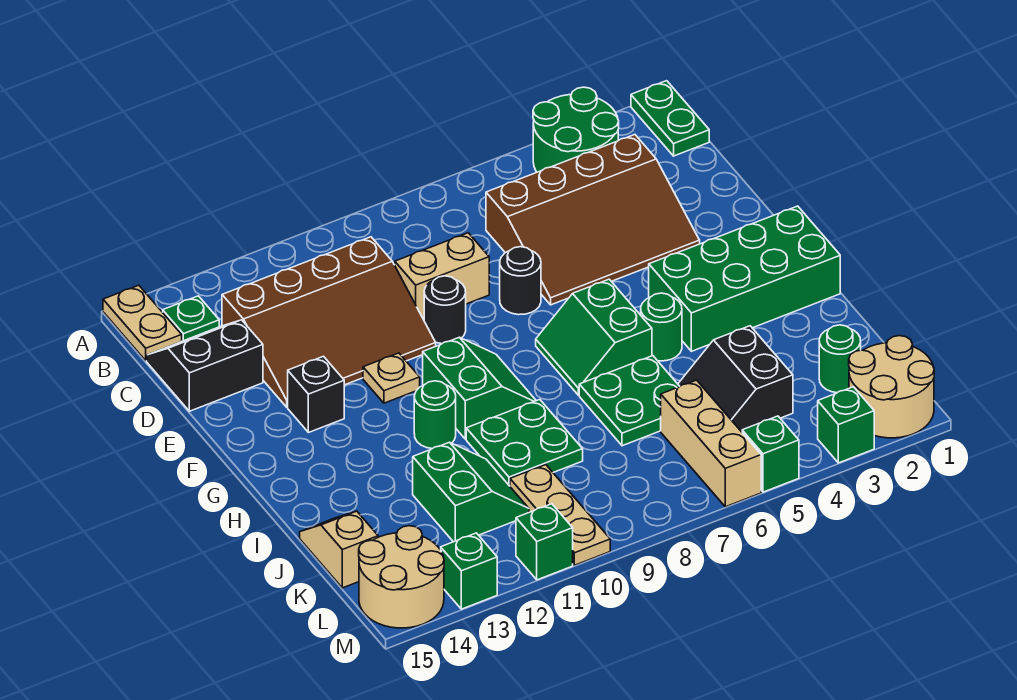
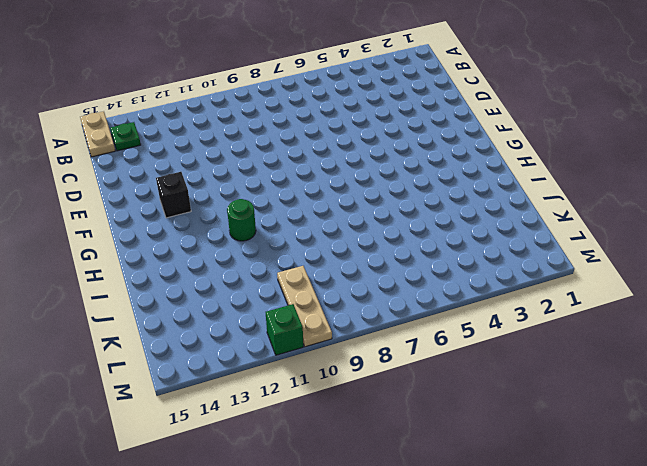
none -> green plate A1:B1 level 1
none -> green round brick A3:B4 level 1
none -> brown slope C3:E6 level 1 top C
none -> brown slope C10:E13 level 1 top C

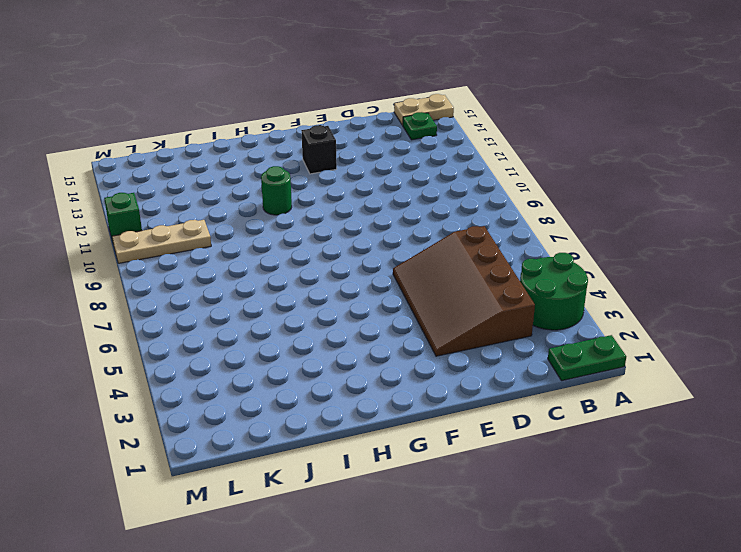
none -> brown slope C10:E13 level 1 top C
none -> black slope C14:D15 level 1 top D
none -> tan brick D8:D9 level 1
none -> black round brick E7 level 1

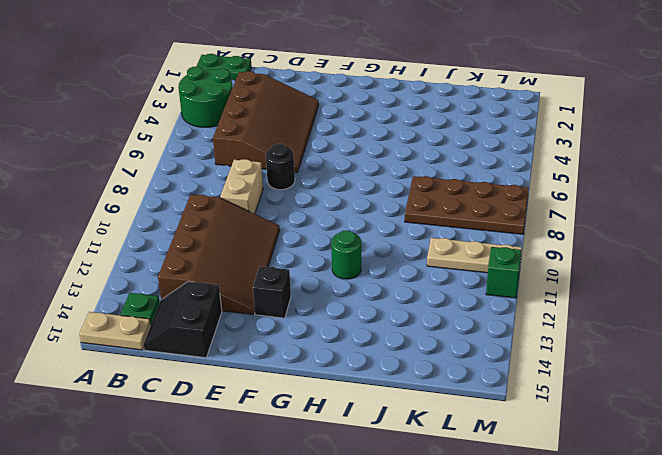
brown plate J7:M8 level 1 -> green plate I6:J7 level 1
none -> black round brick E9 level 1
none -> tan plate F11 level 1
none -> green brick G1:H4 level 1
none -> green slope G6:H7 level 1 top 6

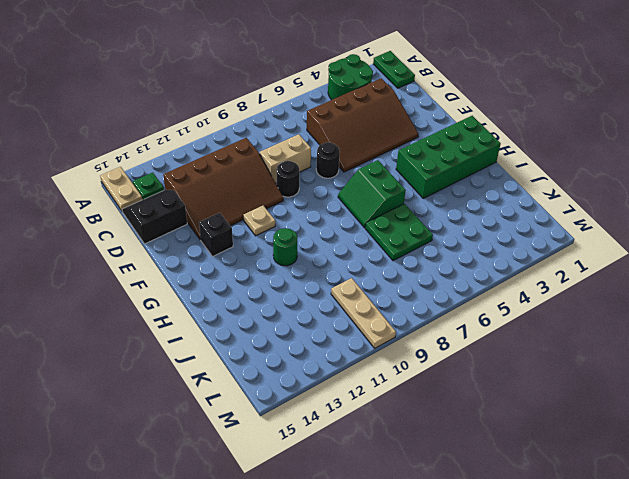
none -> green slope G9:H10 level 1 top 10
none -> green round brick H5 level 1
none -> green plate I9:J10 level 1
none -> black slope J4:K5 level 1 top 4

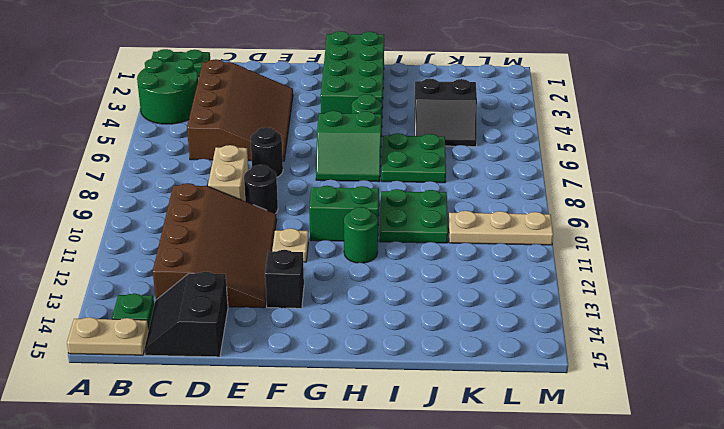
none -> green slope J11:K12 level 1 top 12
none -> tan slope J15:K15 level 1 top K
none -> green round brick K2 level 1
none -> tan brick K6:M6 level 1

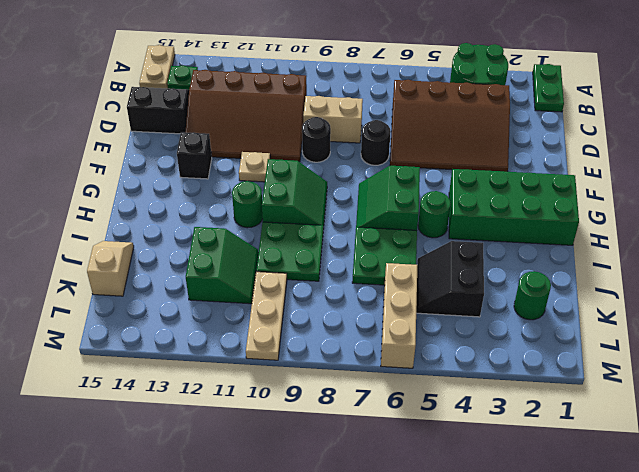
none -> tan round brick L1:M2 level 1
none -> tan round brick L14:M15 level 1
none -> green brick M3 level 1
none -> green brick M5 level 1

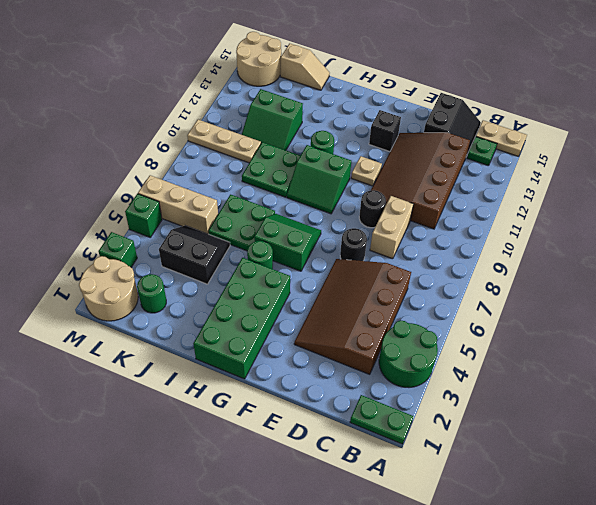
none -> green brick M11 level 1
none -> green brick M13 level 1

